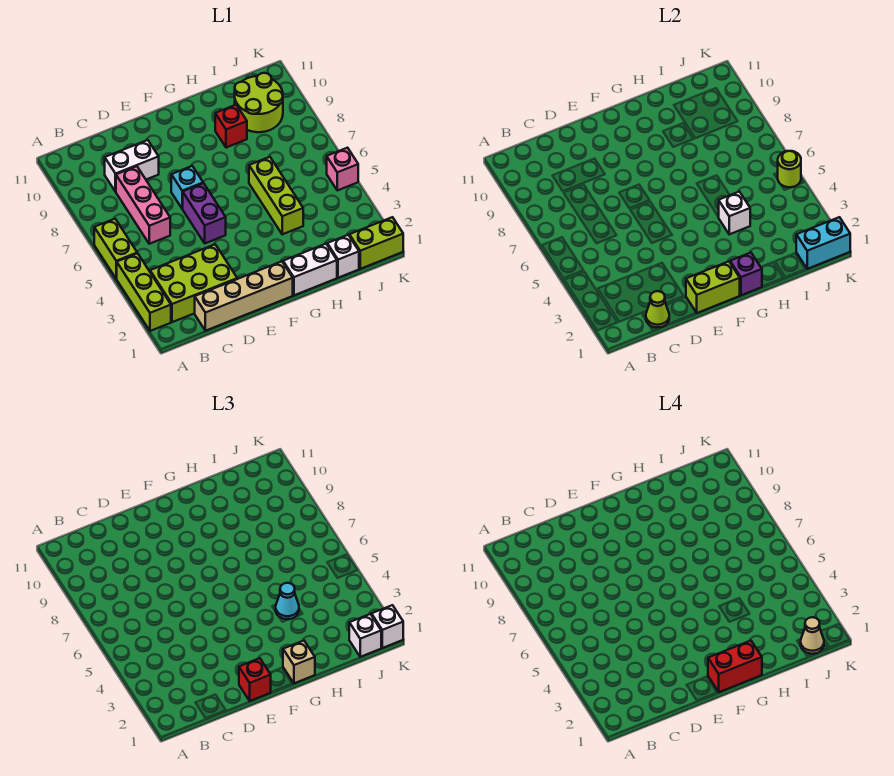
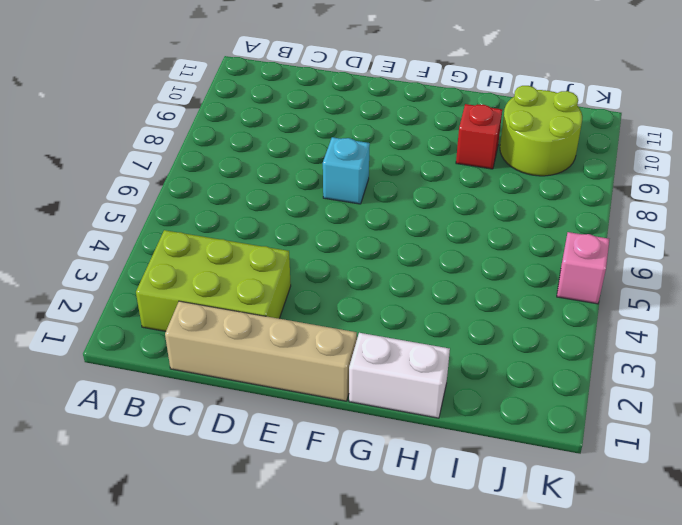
none -> lime brick A2:A4 level 1
none -> lime brick A5:A6 level 1
none -> pink brick C6:C8 level 1

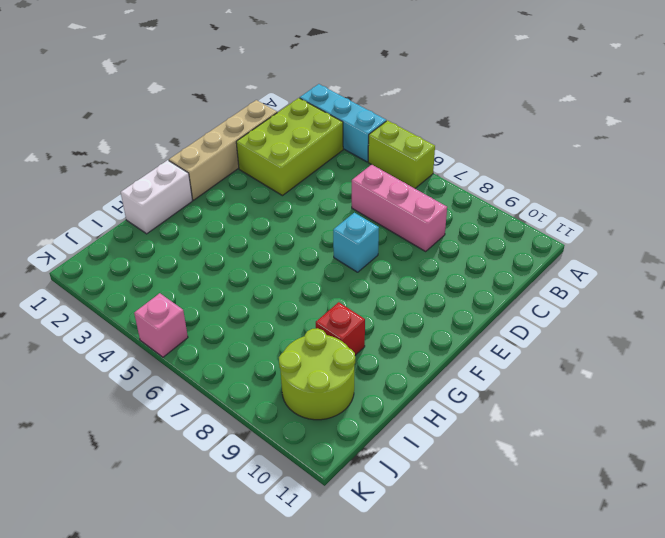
cyan brick A2:A4 level 1 -> lime brick A2:A4 level 1
none -> white brick C9:D9 level 1
none -> purple brick E5:E6 level 1
none -> lime brick H4:H6 level 1

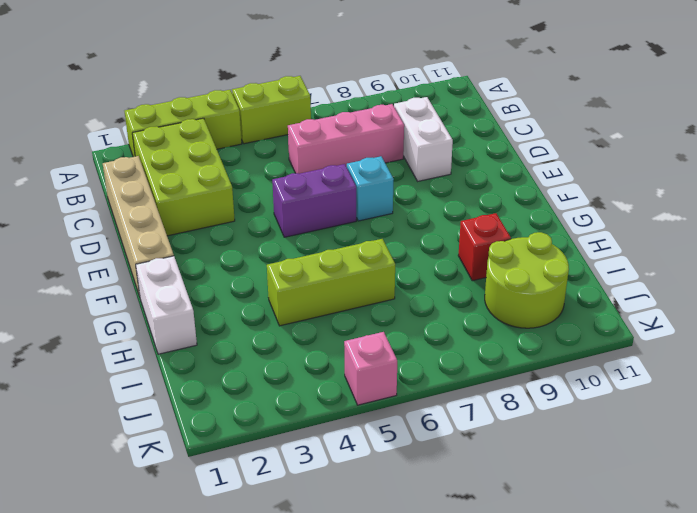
none -> white brick I1 level 1
none -> lime brick J1:K1 level 1
none -> lime cone C1 level 2

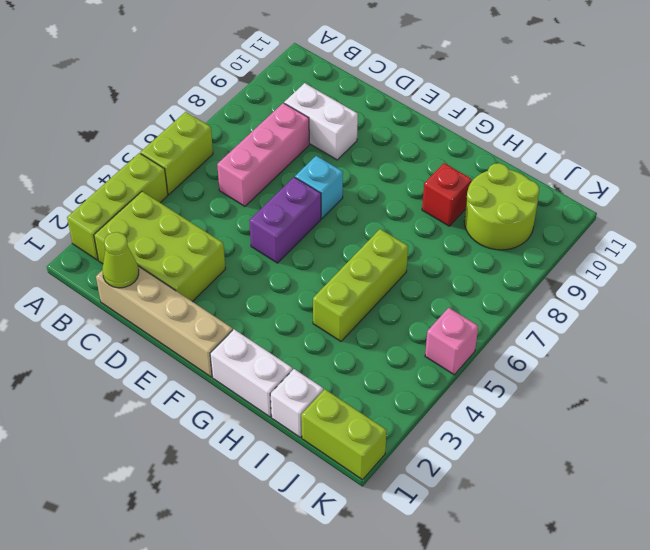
none -> lime brick E1:F1 level 2
none -> purple brick G1 level 2
none -> white brick H4 level 2

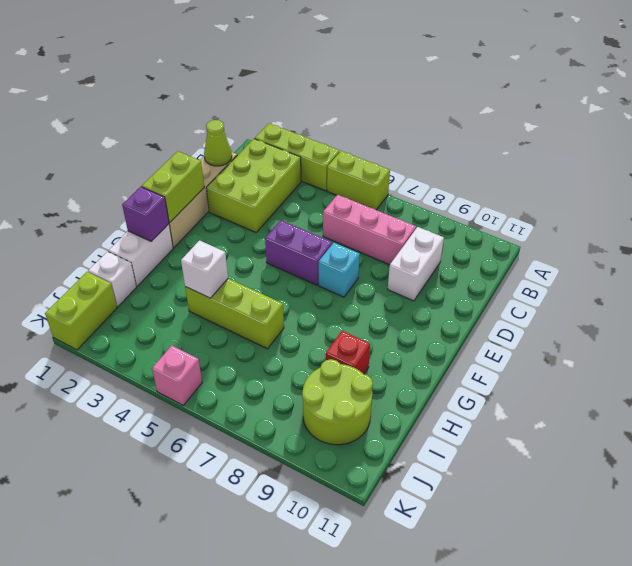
none -> cyan brick J1:K1 level 2
none -> lime round brick K5 level 2
none -> red brick E1 level 3

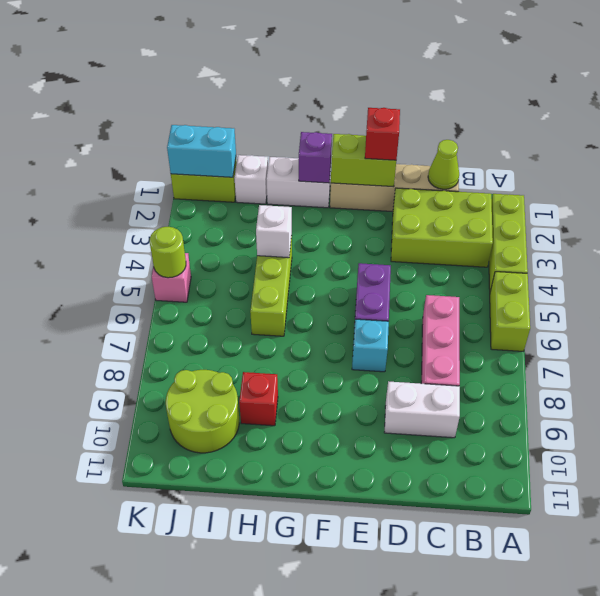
none -> tan brick G1 level 3
none -> cyan cone H4 level 3
none -> white brick J1 level 3

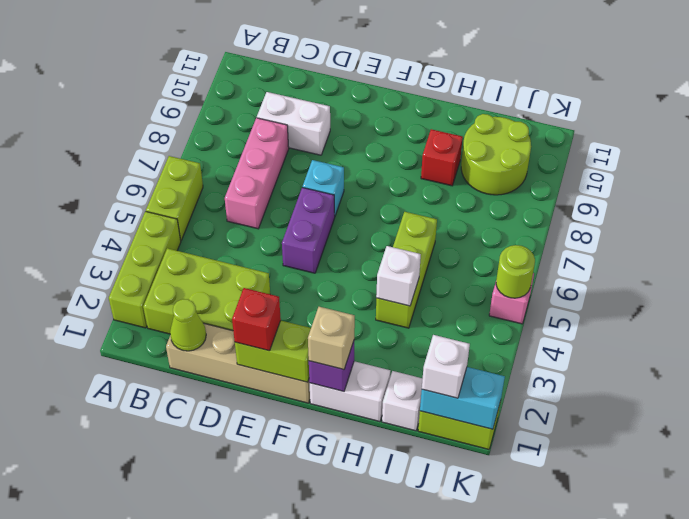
none -> cyan cone H4 level 3
none -> white brick K1 level 3
none -> red brick F1:G1 level 4

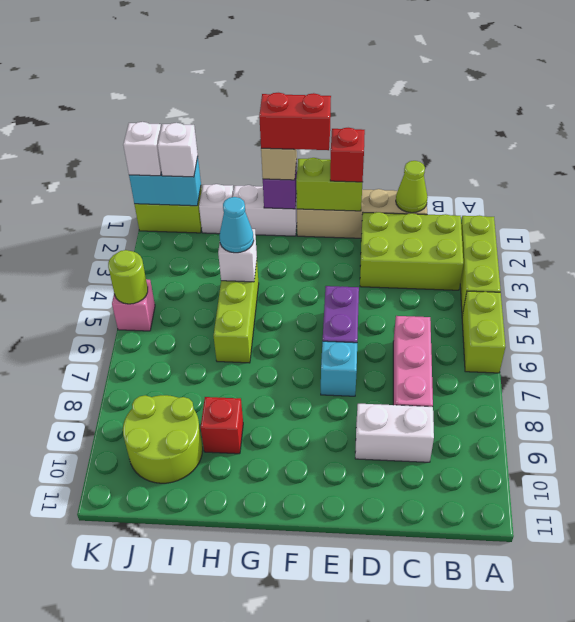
none -> tan cone J1 level 4

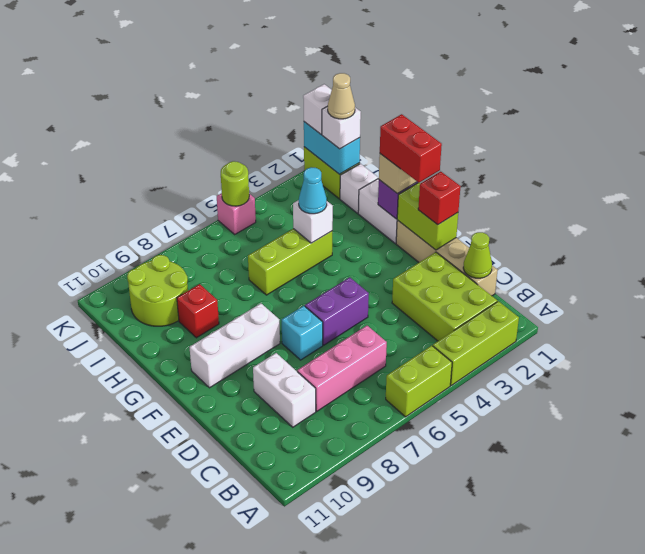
white brick F8:F10 level 1 -> none

